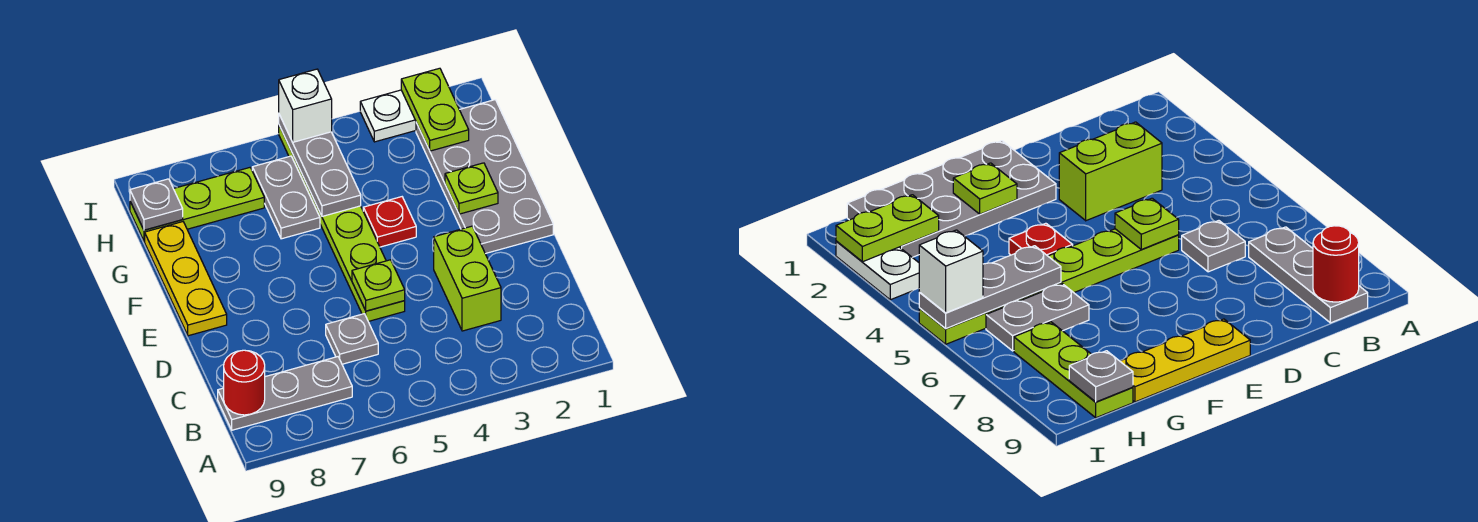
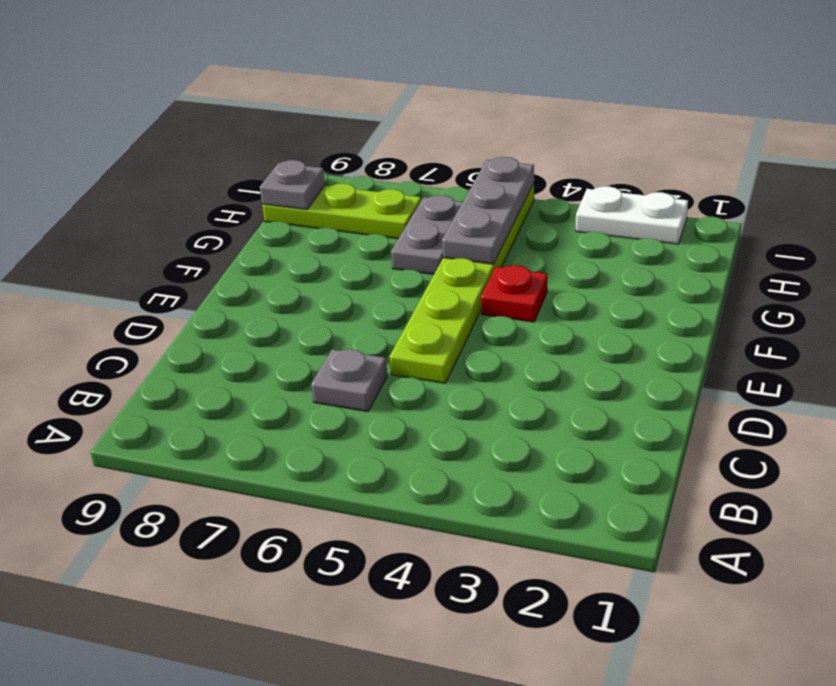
none -> grey plate B7:B9 level 1
none -> lime brick C3:D3 level 1
none -> grey plate E1:H2 level 1

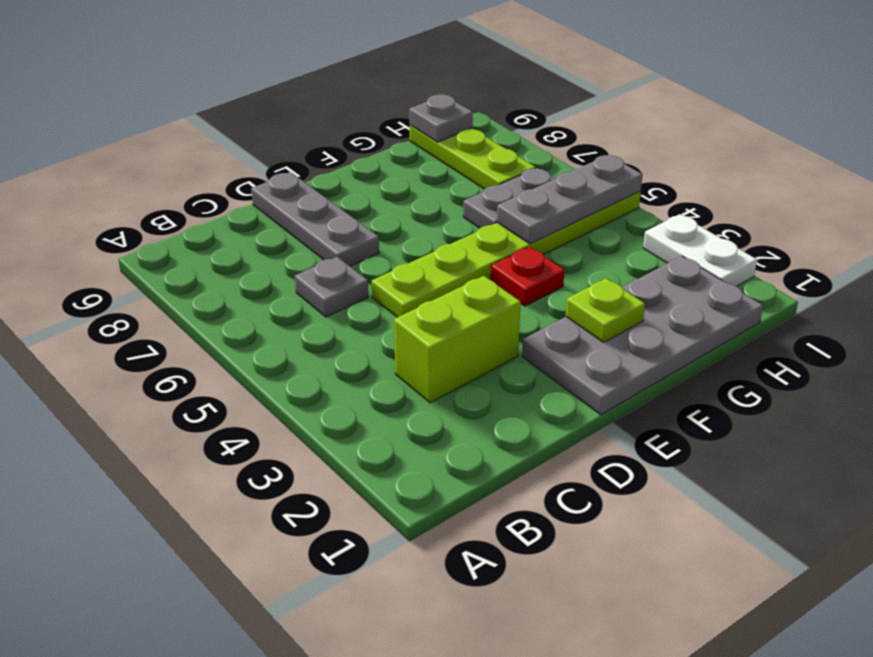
grey plate D7:D9 level 1 -> grey plate B7:B9 level 1
none -> yellow plate E9:G9 level 1
none -> red round brick B9 level 2
none -> lime plate D5 level 2

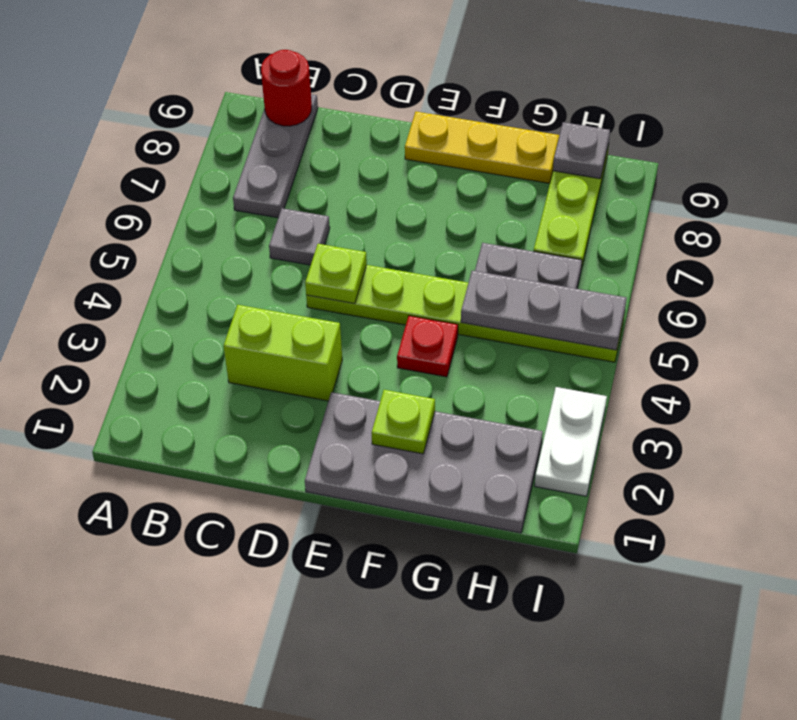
none -> lime plate H2:I2 level 2
none -> white brick I5 level 3

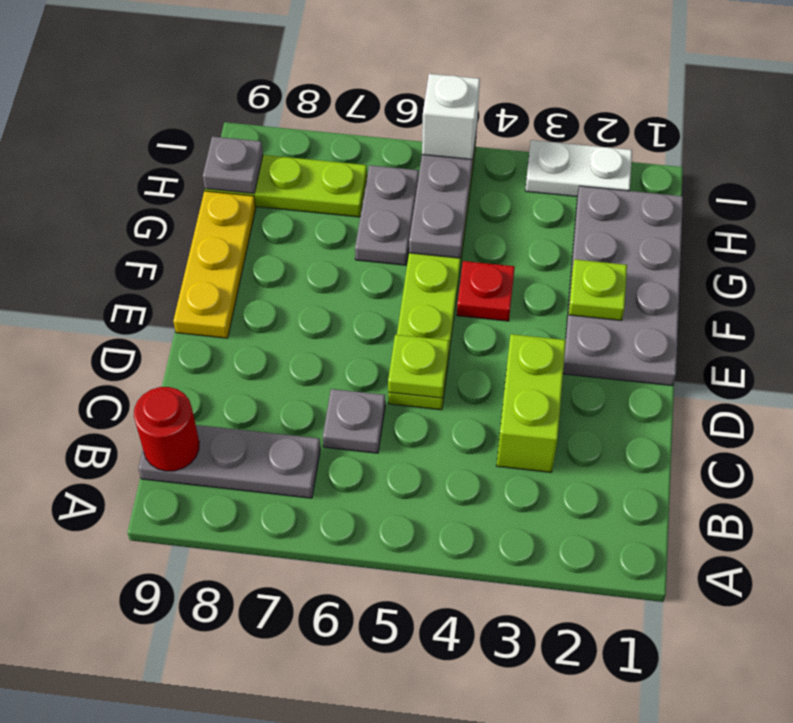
none -> lime plate H2:I2 level 2

